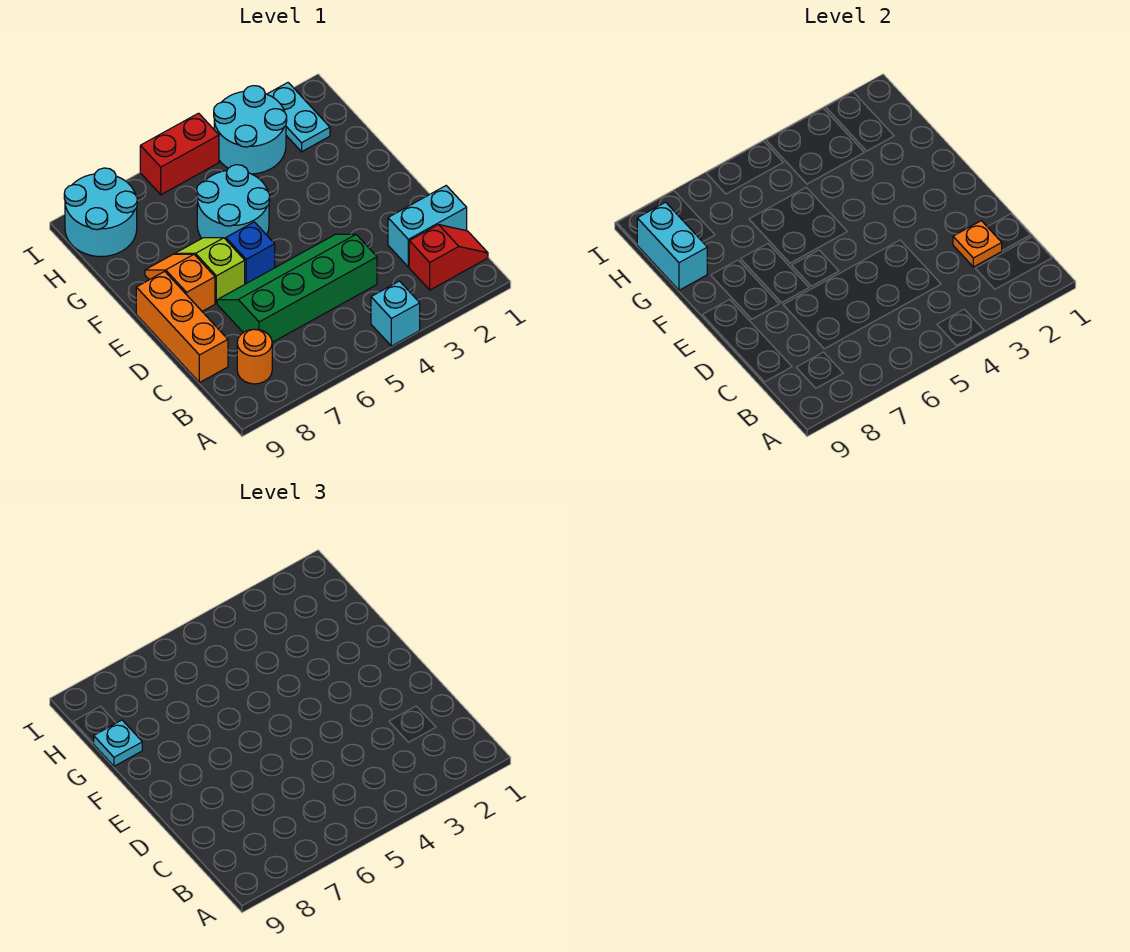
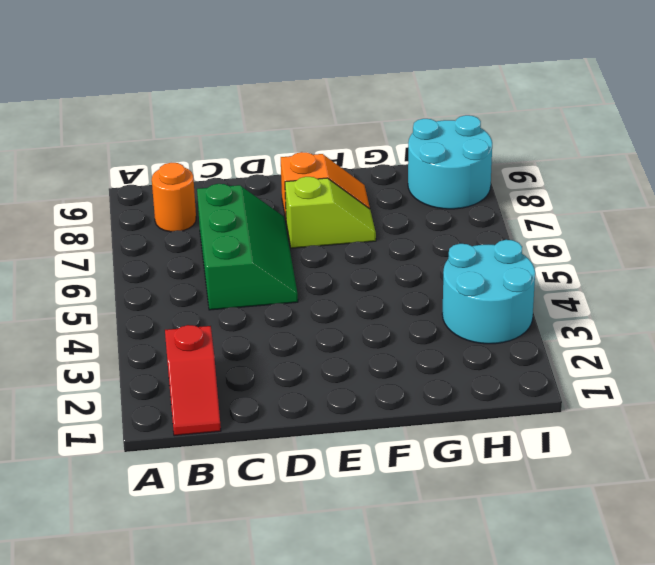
green slope C5:D7 level 1 top C -> green slope C4:D7 level 1 top C
none -> cyan brick A4 level 1
none -> cyan brick C1:C2 level 1
none -> orange brick C9:E9 level 1

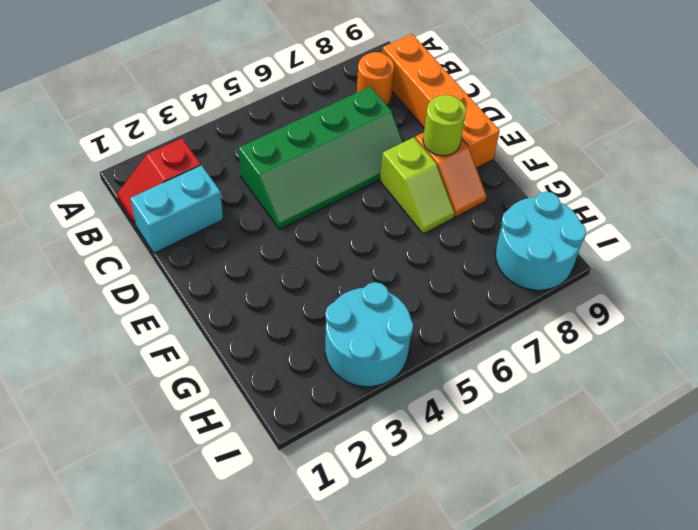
orange brick B9:E9 level 1 -> orange brick C9:E9 level 1
lime round brick E8 level 2 -> none
none -> cyan brick A4 level 1
none -> blue brick E6 level 1
none -> cyan round brick F5:G6 level 1

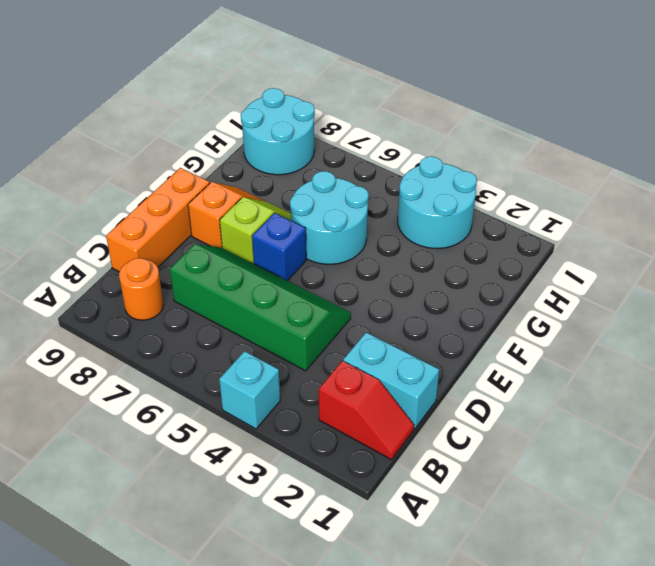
none -> cyan plate H2:I2 level 1
none -> red brick I5:I6 level 1
none -> orange plate C2 level 2

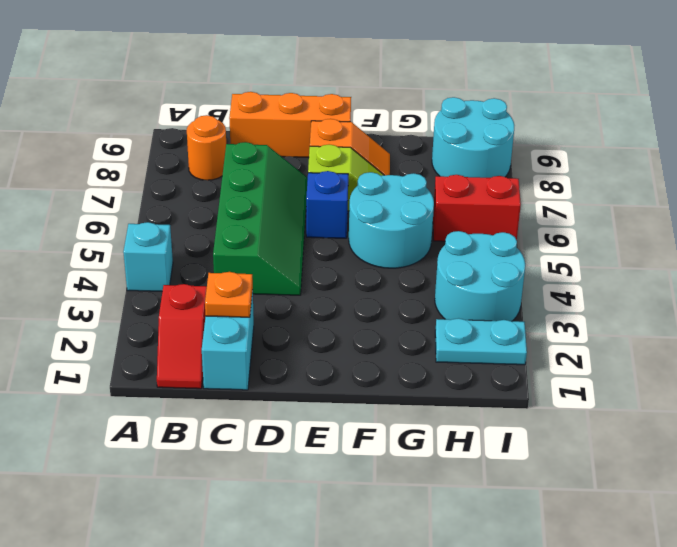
red brick H6:I6 level 1 -> red brick I5:I6 level 1
none -> cyan brick G9:H9 level 2
none -> cyan plate G9 level 3

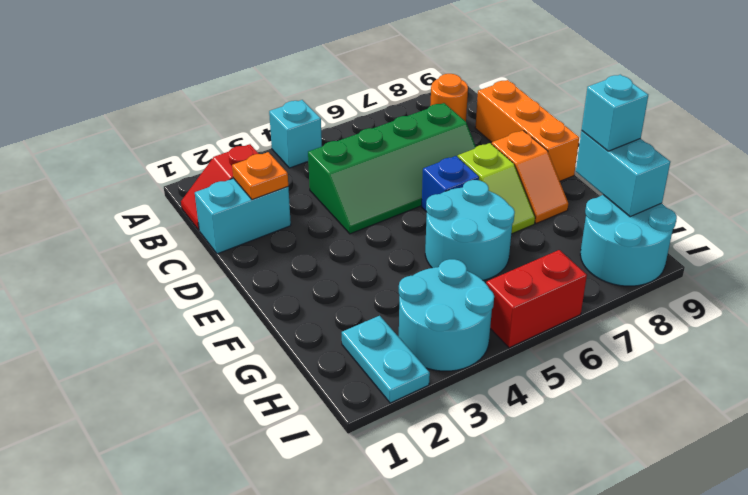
cyan brick G9 level 3 -> cyan plate G9 level 3

